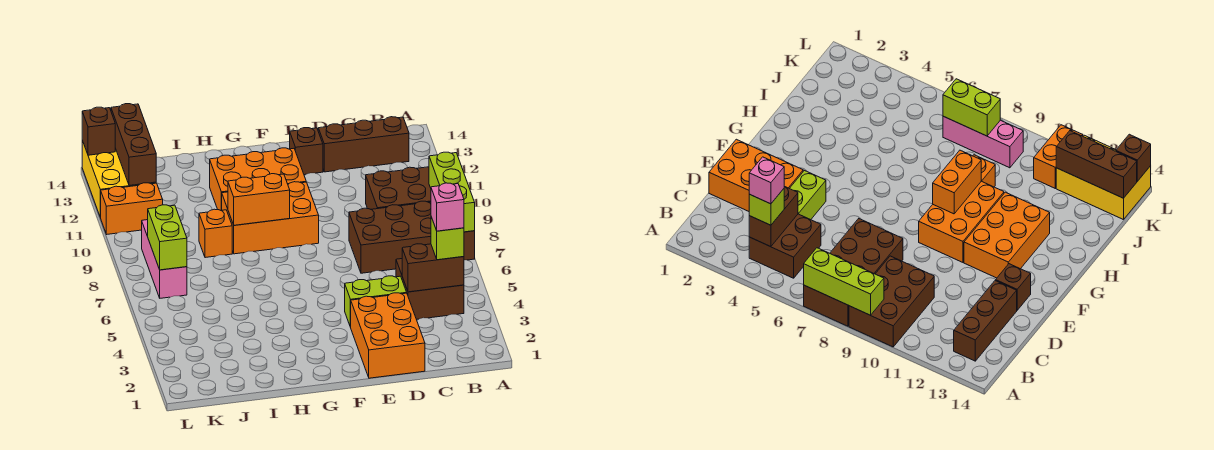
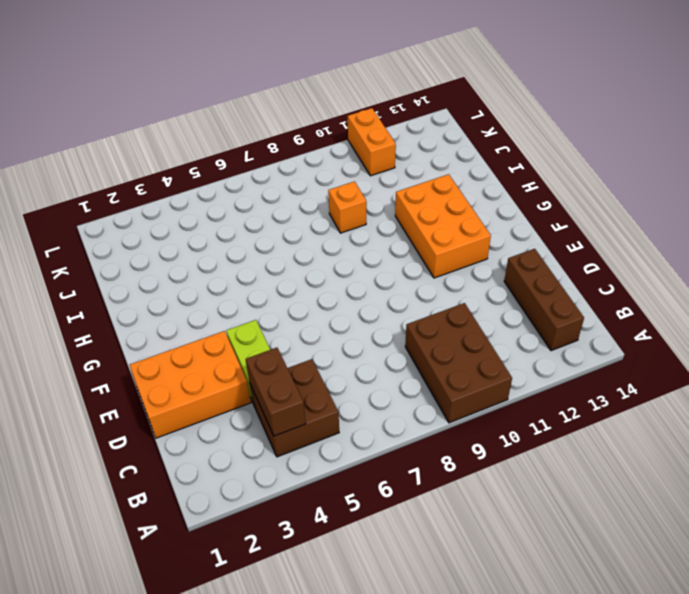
none -> brown brick A7:D8 level 1
none -> brown brick E13 level 1
none -> orange brick F9:H10 level 1

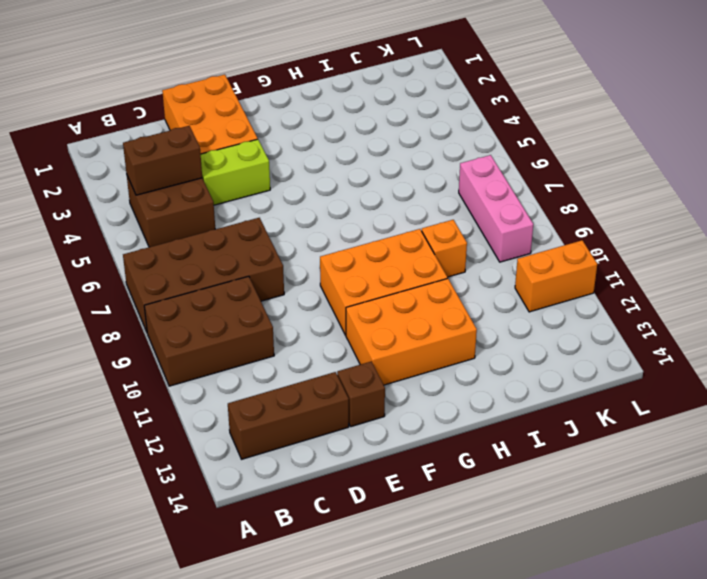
none -> yellow brick K12:L14 level 1
none -> lime brick A7:A9 level 2
none -> orange brick G9:H9 level 2

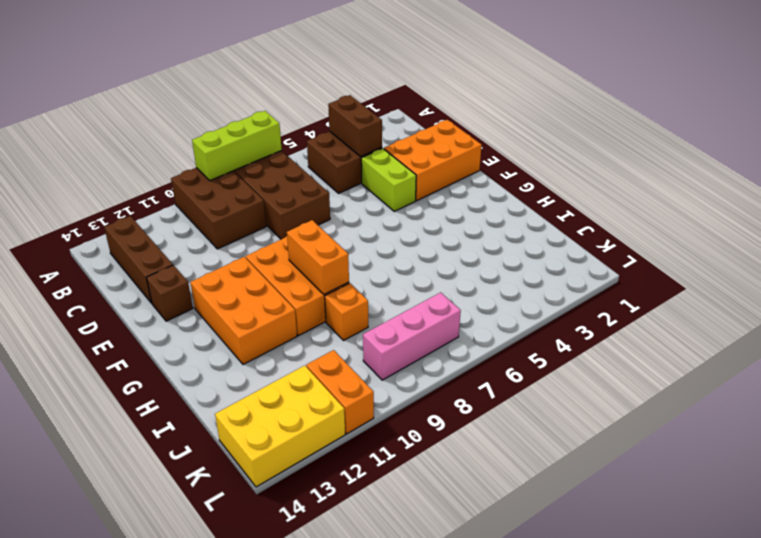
none -> lime brick K7:K8 level 2
none -> brown brick K12:K14 level 2
none -> brown brick L14 level 2

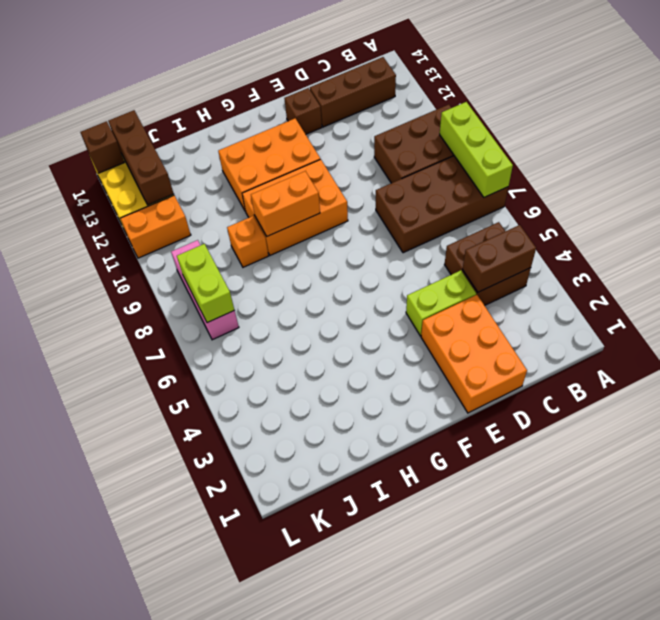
none -> lime brick B4 level 3
none -> pink brick B4 level 4

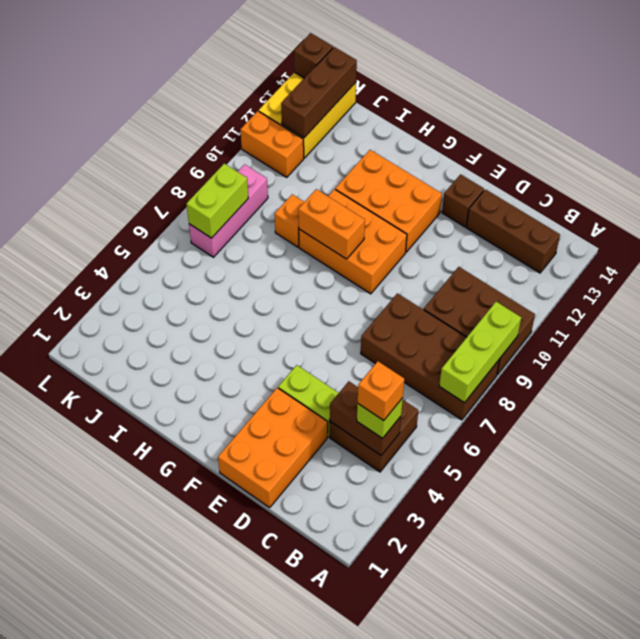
orange brick B4 level 4 -> pink brick B4 level 4

